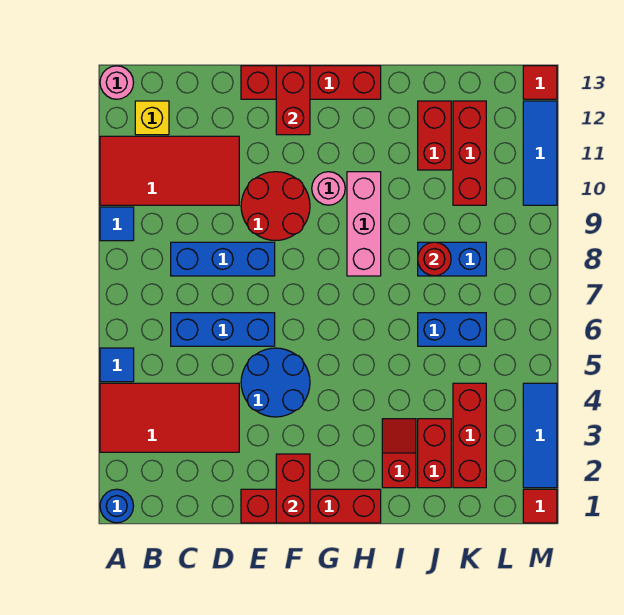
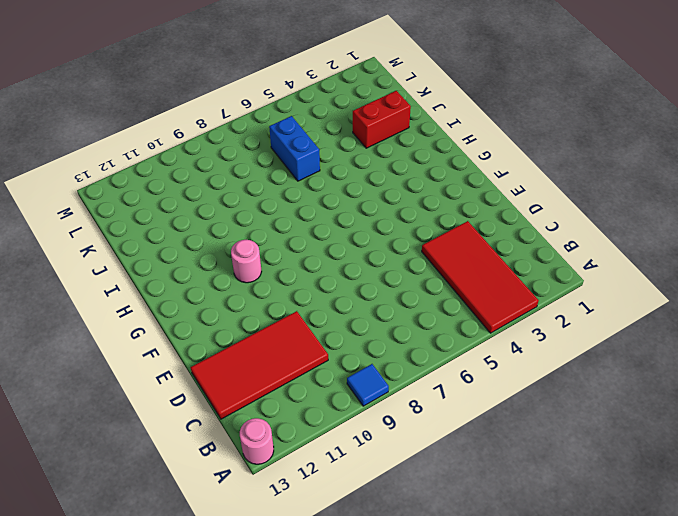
red tile C10:D13 level 1 -> red tile A10:D11 level 1
none -> blue round brick A1 level 1
none -> blue tile A5 level 1
none -> yellow brick B12 level 1

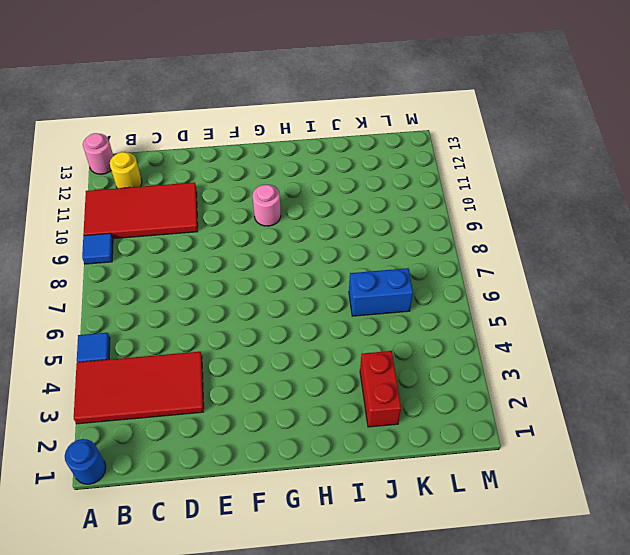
yellow round brick B12 level 1 -> yellow brick B12 level 1
none -> blue brick C6:E6 level 1
none -> blue brick C8:E8 level 1
none -> red brick E1:H1 level 1

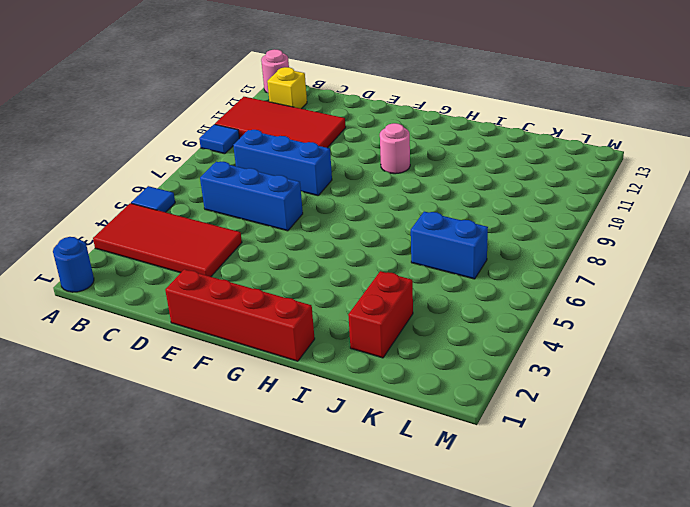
none -> blue round brick E4:F5 level 1
none -> red round brick E9:F10 level 1
none -> red brick E13:H13 level 1

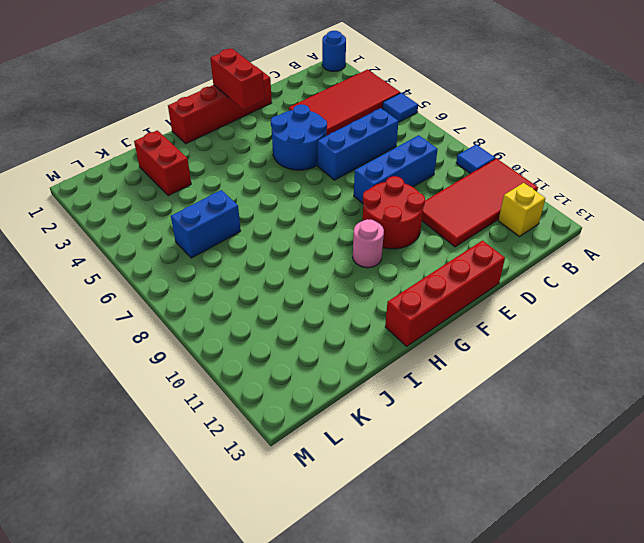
none -> pink round brick A13 level 1
none -> pink brick H8:H10 level 1
none -> red slope I2:I3 level 1 top 2

